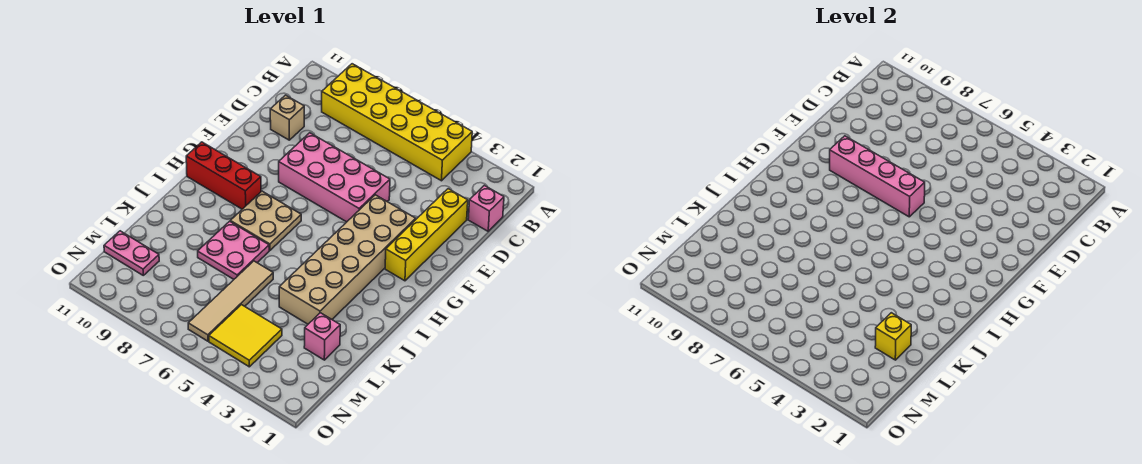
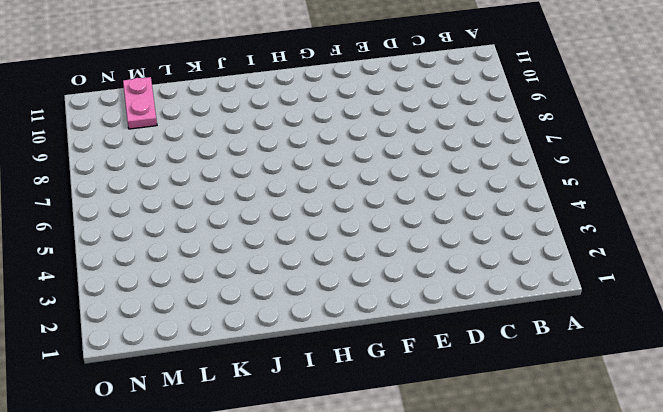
none -> yellow brick A4:B9 level 1
none -> pink brick C1 level 1
none -> yellow brick D2:G2 level 1

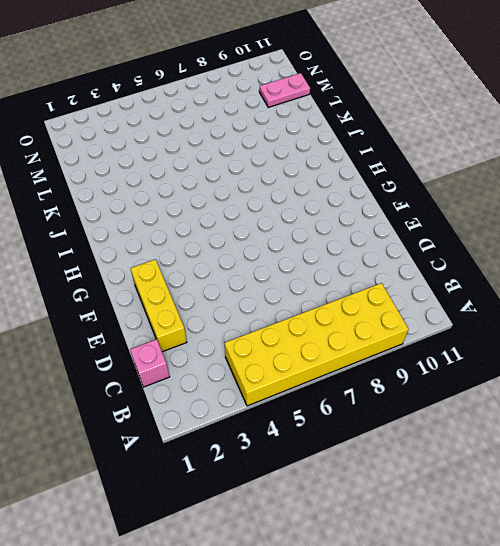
yellow brick D2:F2 level 1 -> yellow brick D2:G2 level 1
none -> tan brick D10 level 1
none -> pink brick E5:F8 level 1
none -> tan brick F3:K4 level 1

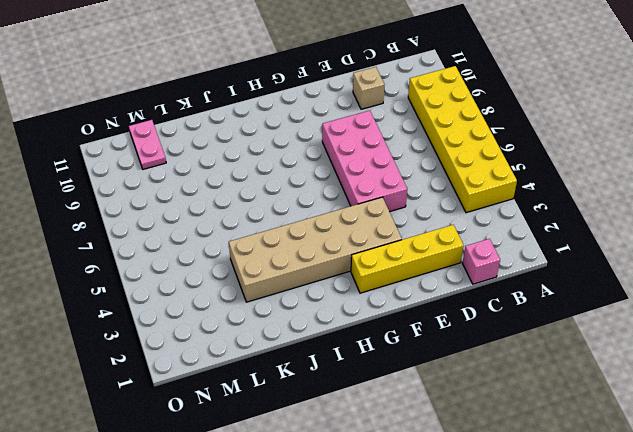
none -> tan plate H7:I8 level 1
none -> red brick H9:H11 level 1
none -> pink plate J7:K8 level 1

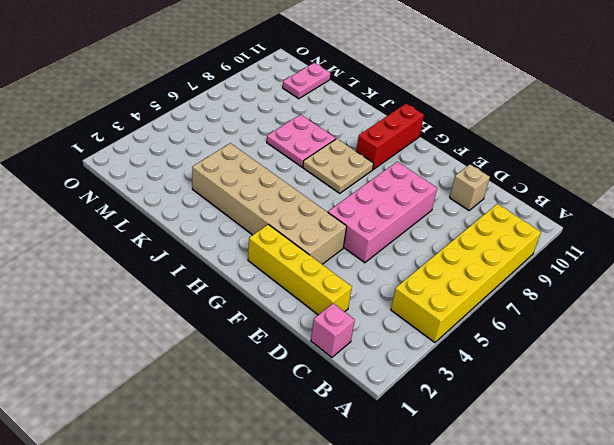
none -> tan tile K6:N6 level 1
none -> pink brick L2 level 1
none -> yellow tile M4:N5 level 1

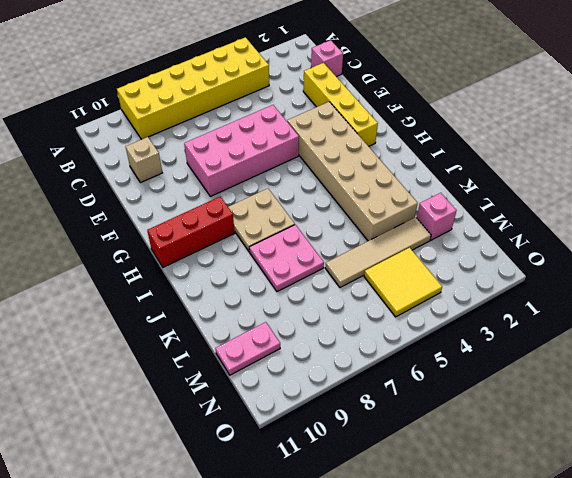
tan tile L3:L6 level 1 -> tan tile K6:N6 level 1
none -> pink brick F6:F9 level 2
none -> yellow brick L2 level 2

